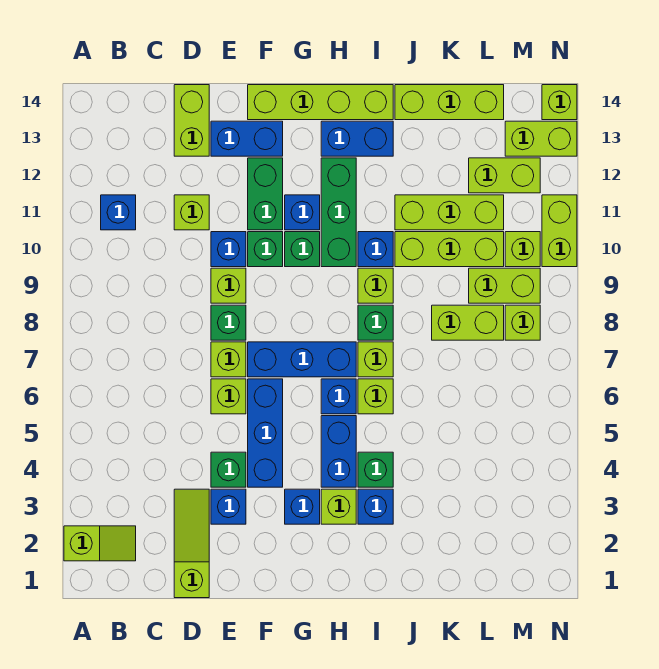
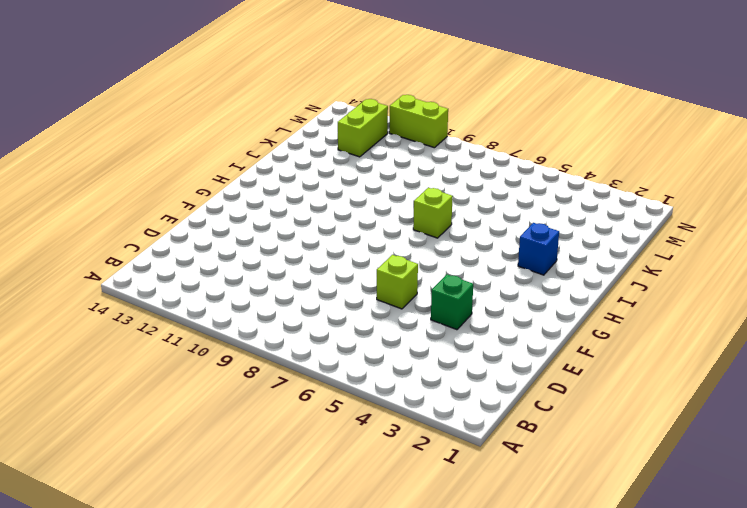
none -> lime slope A2:B2 level 1 top A
none -> blue brick B11 level 1
none -> lime slope D1:D3 level 1 top 1
none -> lime brick D11 level 1

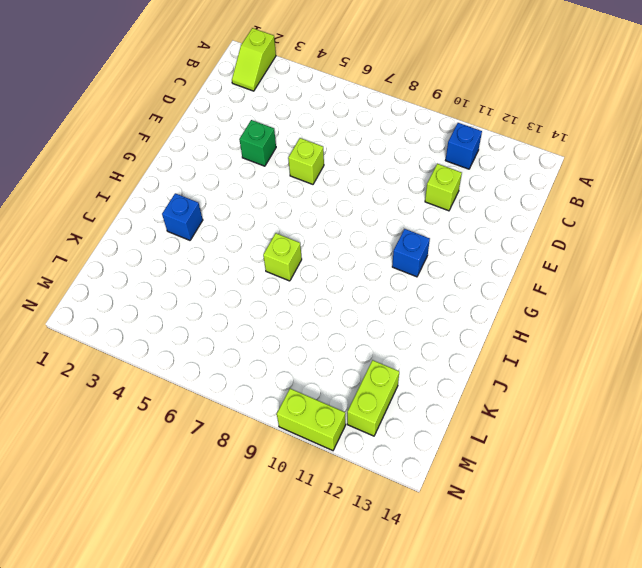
none -> lime slope D1:D3 level 1 top 1
none -> lime brick D13:D14 level 1
none -> blue brick E3 level 1
none -> lime brick E7 level 1

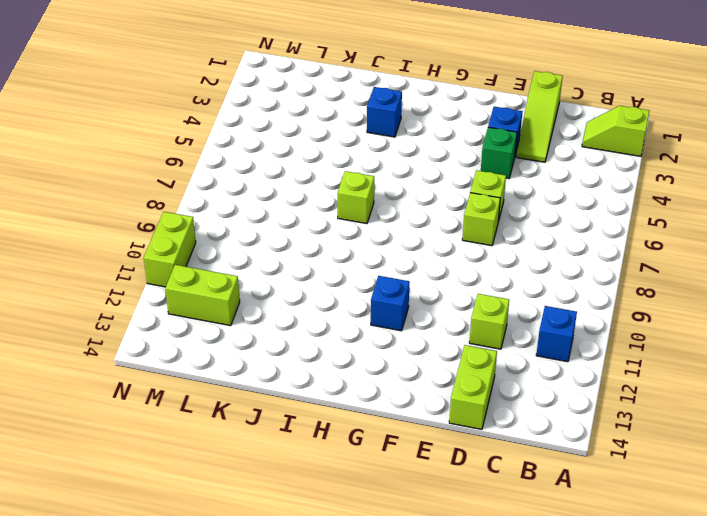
none -> green brick E8 level 1
none -> lime brick E9 level 1
none -> blue brick E10 level 1
none -> blue brick E13:F13 level 1

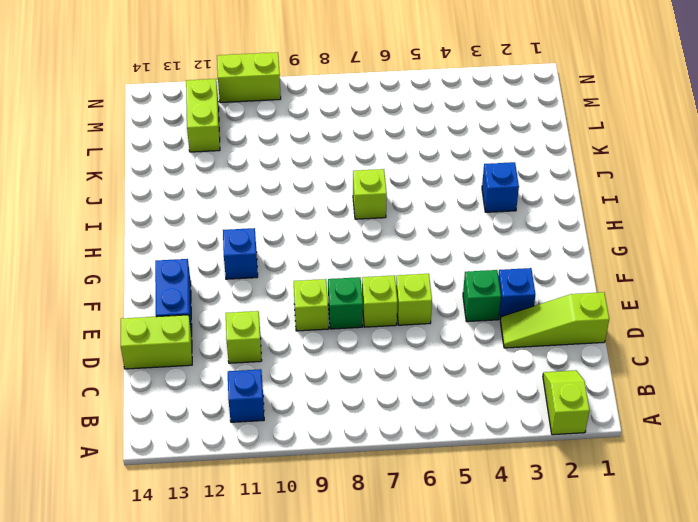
none -> blue brick E10 level 1
none -> blue brick F4:F6 level 1
none -> blue brick F7:H7 level 1
none -> green brick F10 level 1

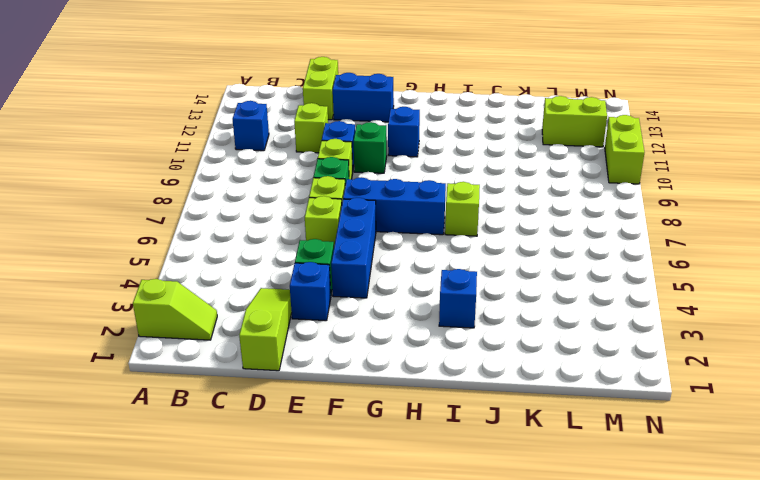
none -> green brick F11:F12 level 1
none -> lime brick F14:I14 level 1
none -> blue brick G3 level 1
none -> green brick G10 level 1

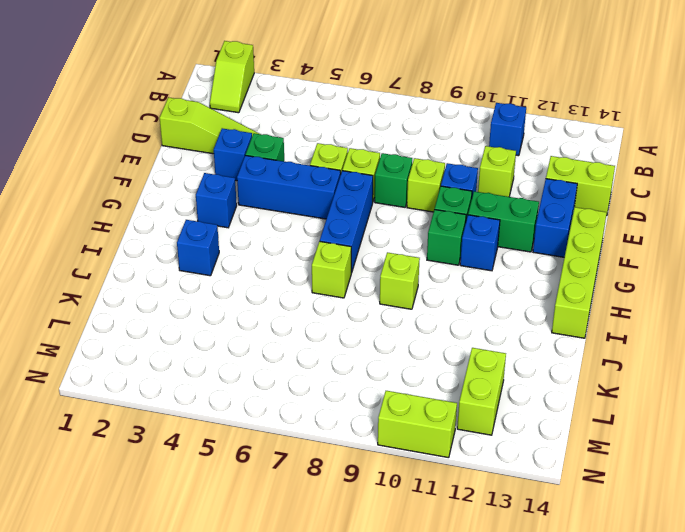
none -> lime brick H3 level 1
none -> blue brick H4:H5 level 1
none -> blue brick H6 level 1
none -> green brick H10:H12 level 1

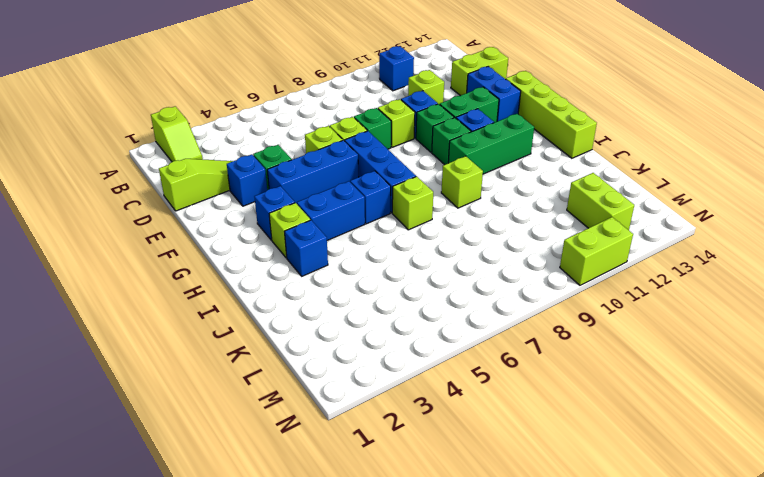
none -> blue brick H13:I13 level 1
none -> green brick I4 level 1
none -> lime brick I6 level 1
none -> green brick I8 level 1

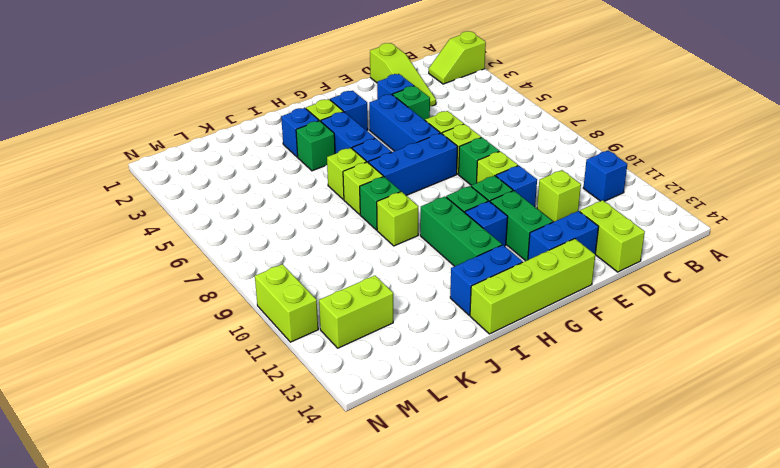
none -> blue brick I10 level 1
none -> lime brick J10:L10 level 1
none -> lime brick J11:L11 level 1
none -> lime brick J14:L14 level 1

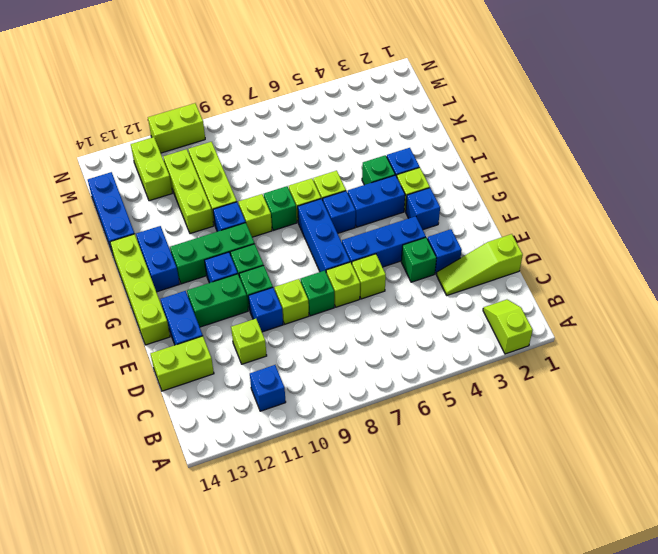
blue brick J14:L14 level 1 -> lime brick J14:L14 level 1
none -> lime brick K8:L8 level 1
none -> lime brick L9:M9 level 1
none -> lime brick M8 level 1
none -> lime brick M10 level 1

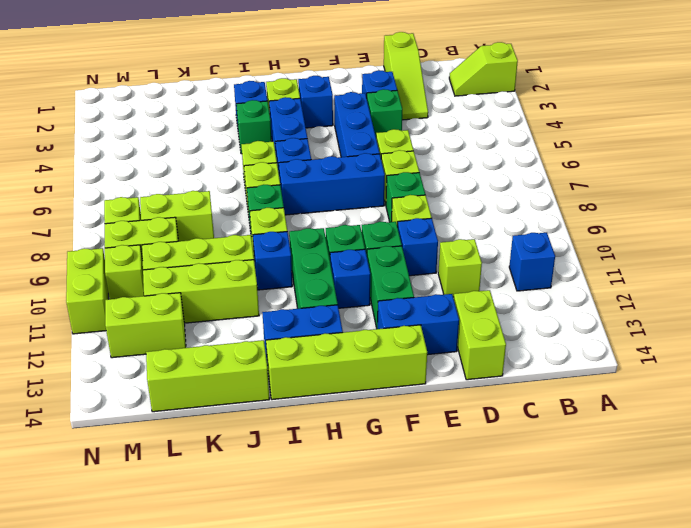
none -> lime brick M13:N13 level 1
none -> lime brick N14 level 1

